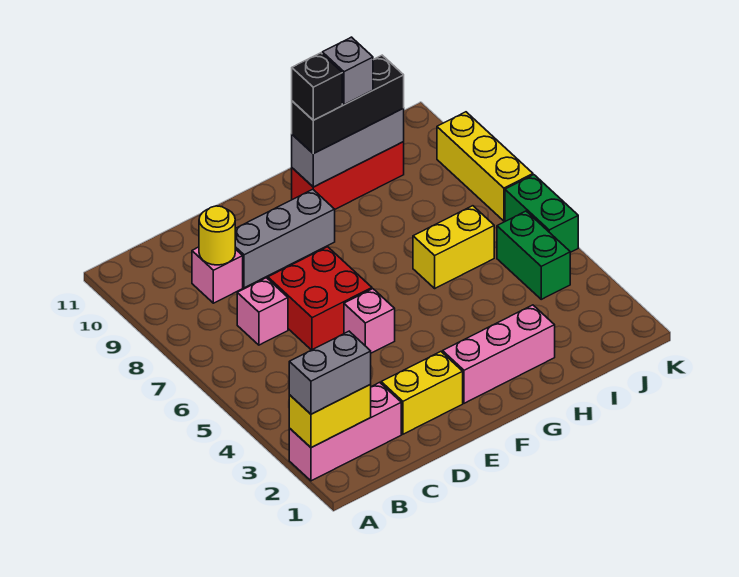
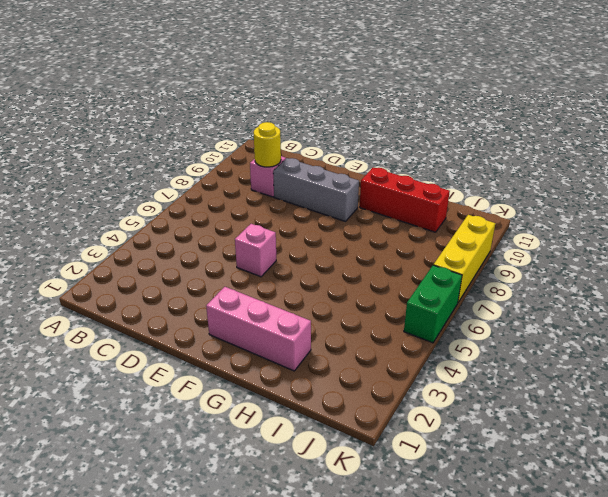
none -> pink brick A2:C2 level 1
none -> pink brick C7 level 1
none -> yellow brick D2:E2 level 1

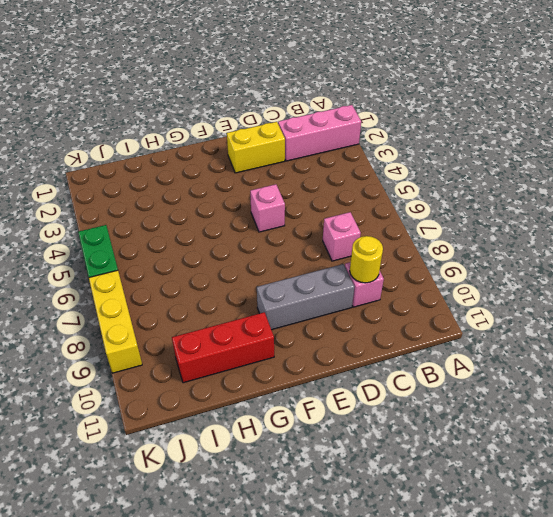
none -> red brick D6:E7 level 1
none -> pink brick F2:H2 level 1
none -> yellow brick H6:I6 level 1

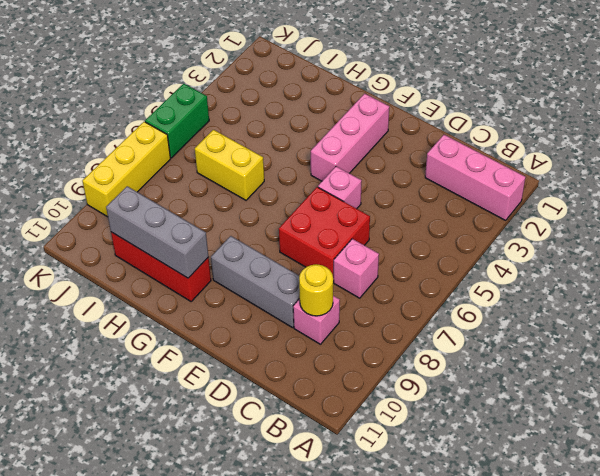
pink brick F2:F4 level 1 -> pink brick F2:H2 level 1
none -> yellow brick D2:E2 level 1
none -> green brick J4:J5 level 1
none -> yellow brick A2:B2 level 2

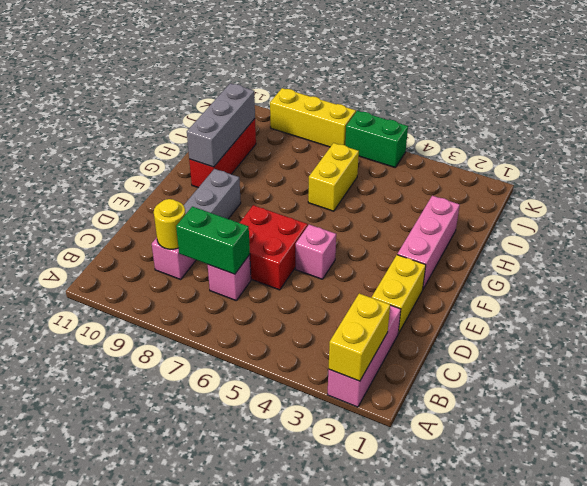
green brick C7:C8 level 2 -> green brick J4:J5 level 1
none -> grey brick A2:B2 level 3
none -> black brick G10:I10 level 3
none -> black brick G10 level 4

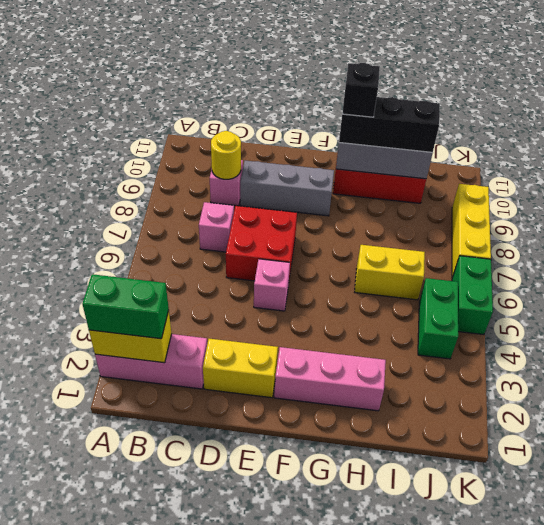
green brick A2:B2 level 3 -> grey brick A2:B2 level 3
none -> grey brick H10 level 4

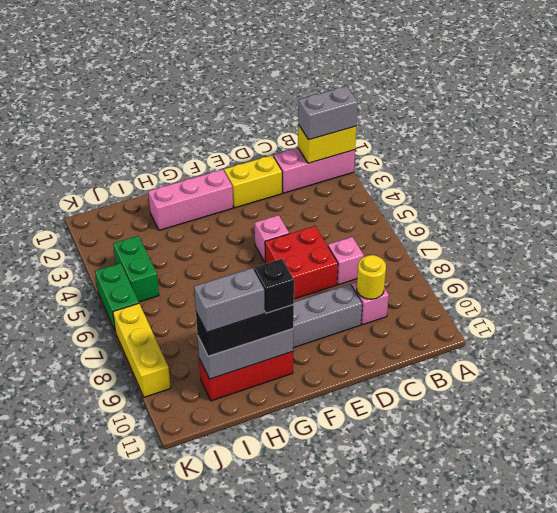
grey brick H10:I10 level 4 -> grey brick H10 level 4
none -> yellow brick H6:I6 level 1

